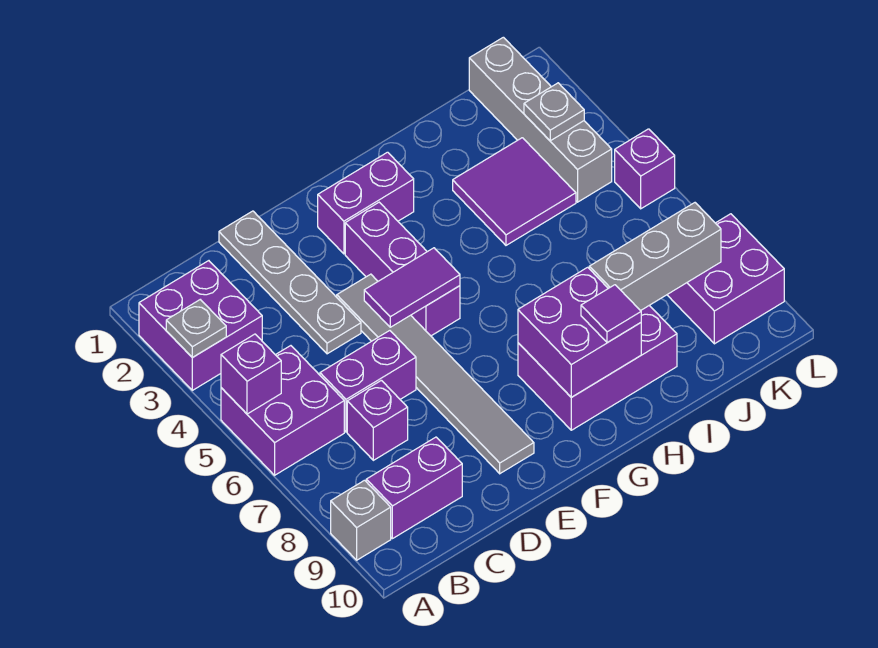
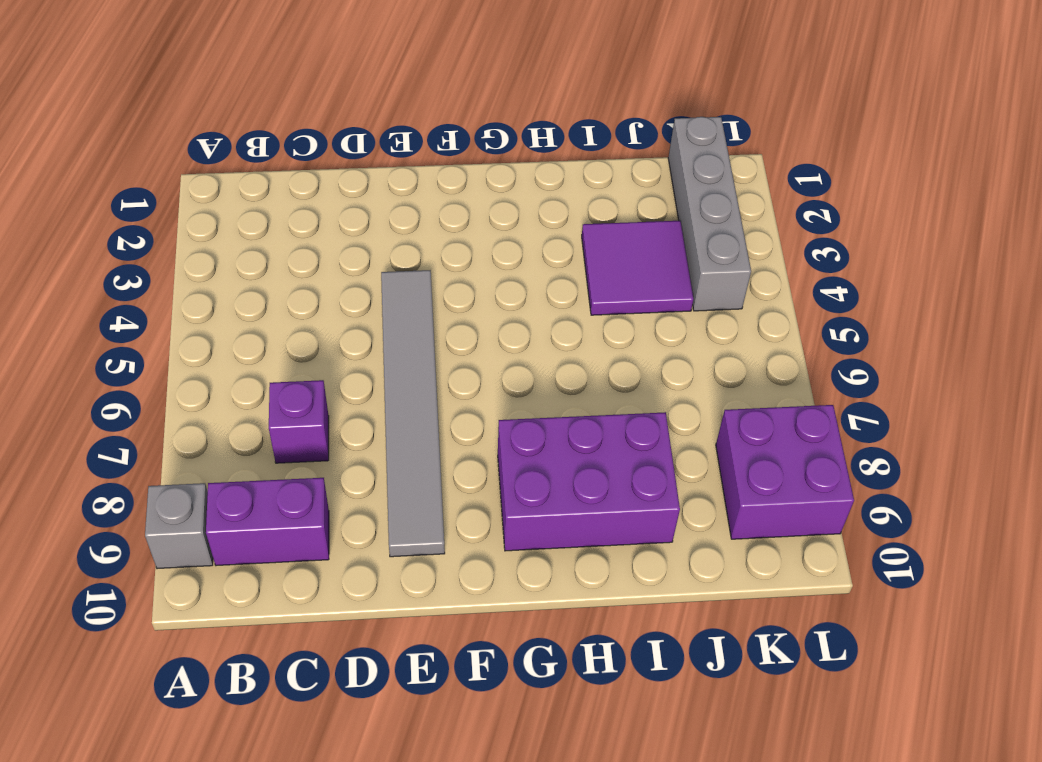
none -> purple brick A2:B3 level 1
none -> purple brick A5:B6 level 1
none -> purple brick C6:D6 level 1

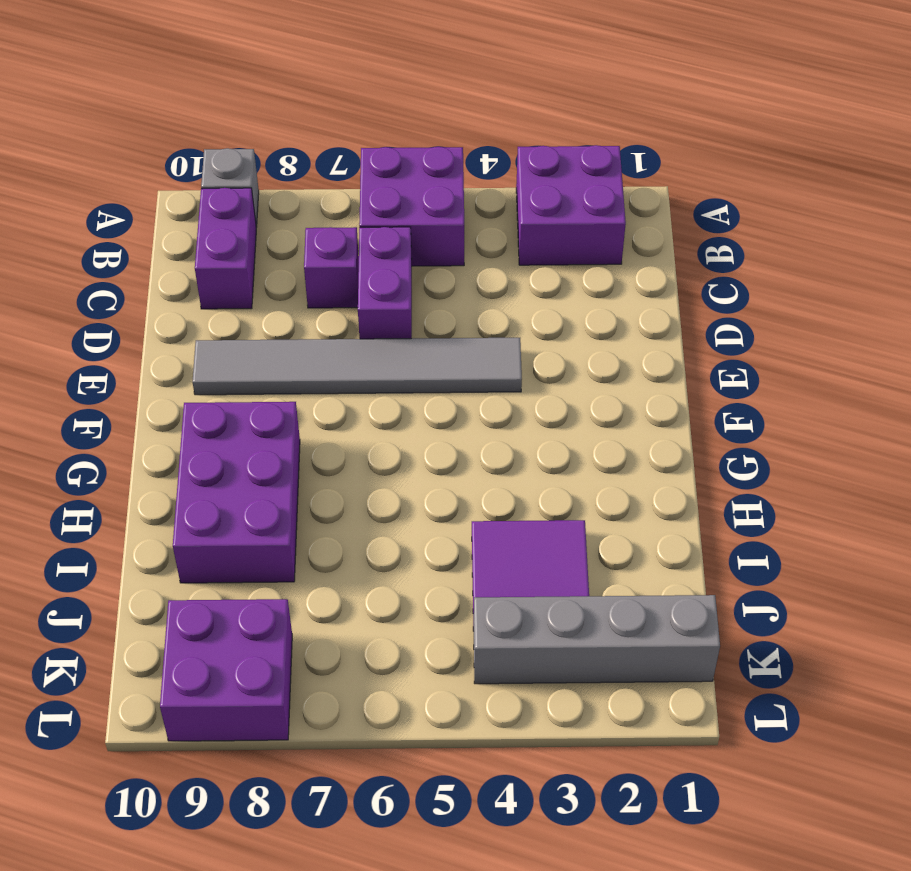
none -> grey plate D1:D4 level 1
none -> purple brick F2:G2 level 1
none -> purple brick F3:F5 level 1

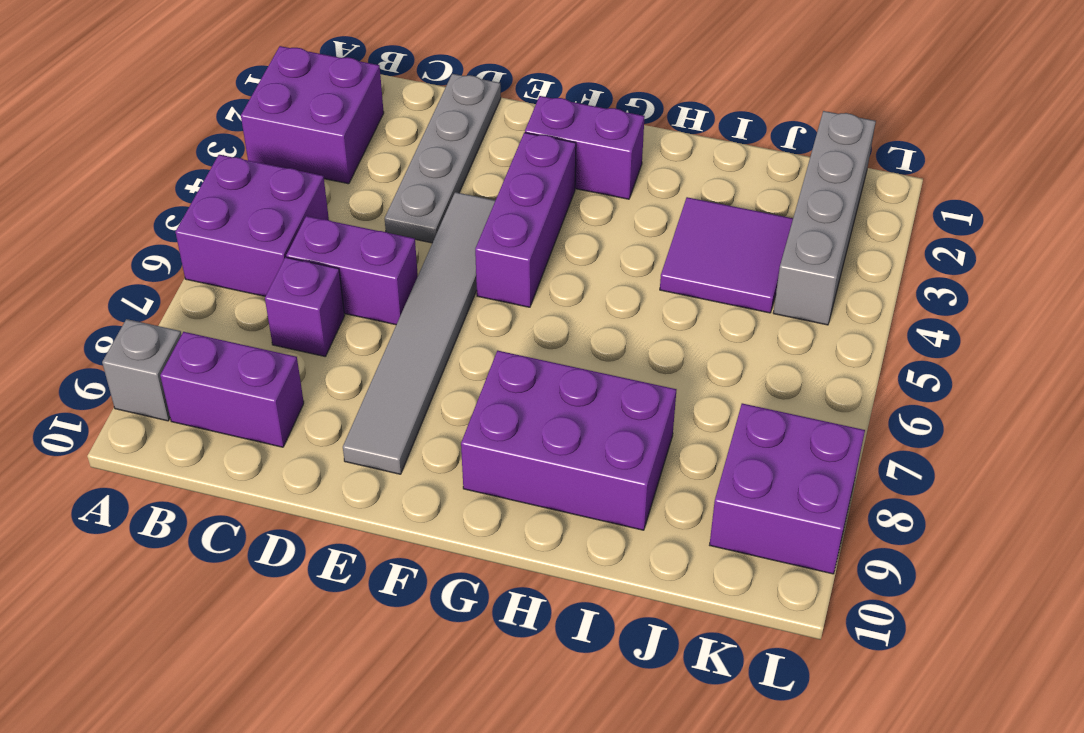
none -> purple brick L5 level 1
none -> grey plate A3 level 2
none -> purple brick A5 level 2

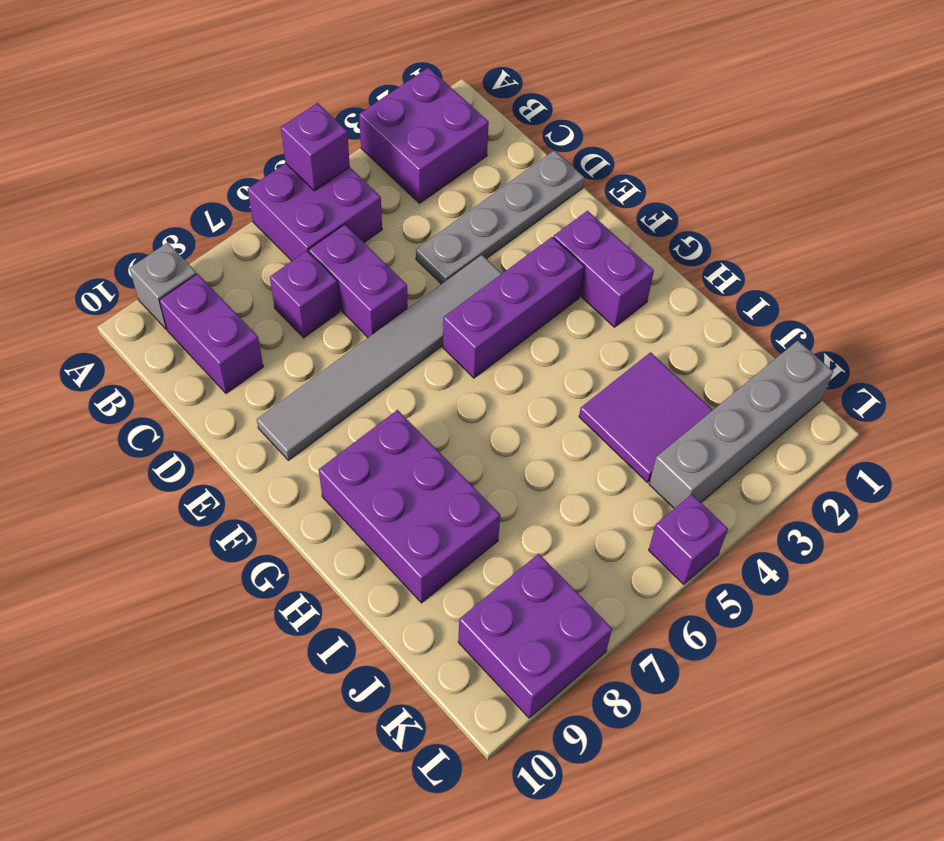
none -> grey plate A3 level 2
none -> purple tile E5:F5 level 2
none -> purple brick G8:H9 level 2

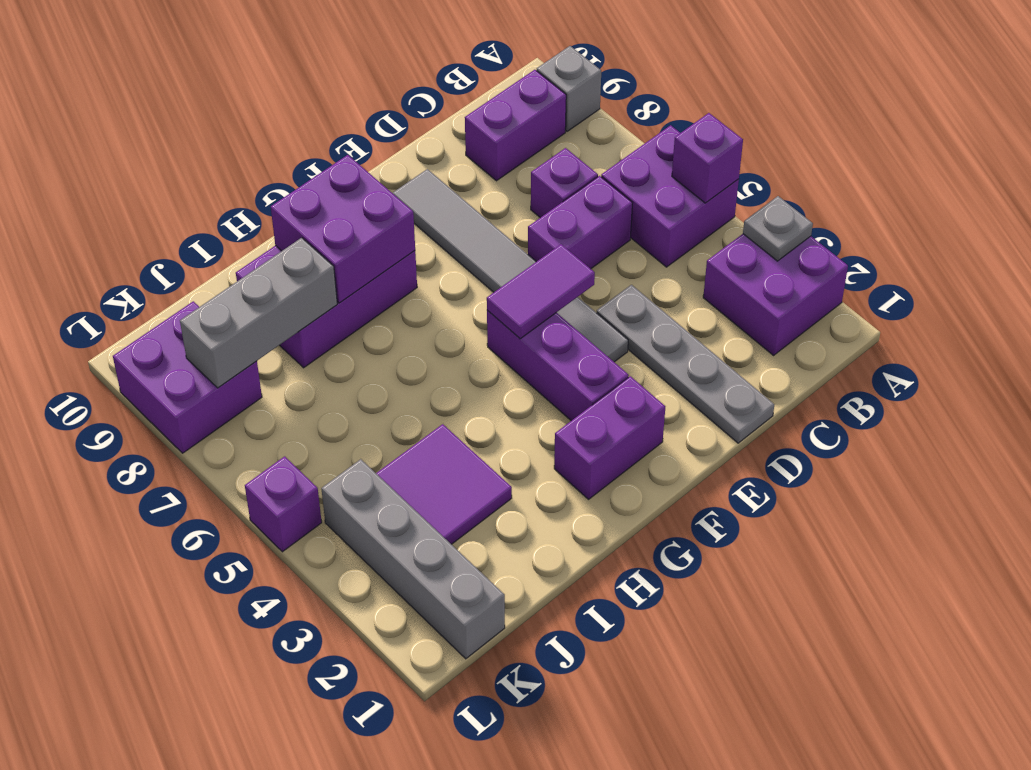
none -> grey plate K3 level 2
none -> purple tile H9 level 3

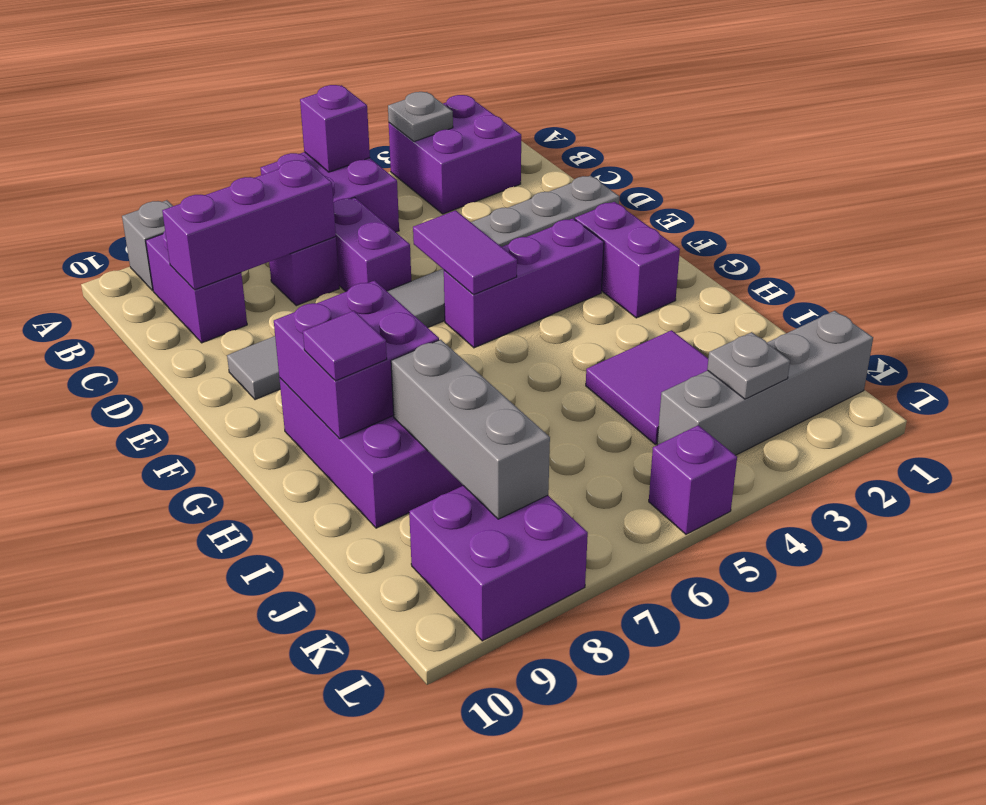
purple brick C7:C9 level 2 -> none

